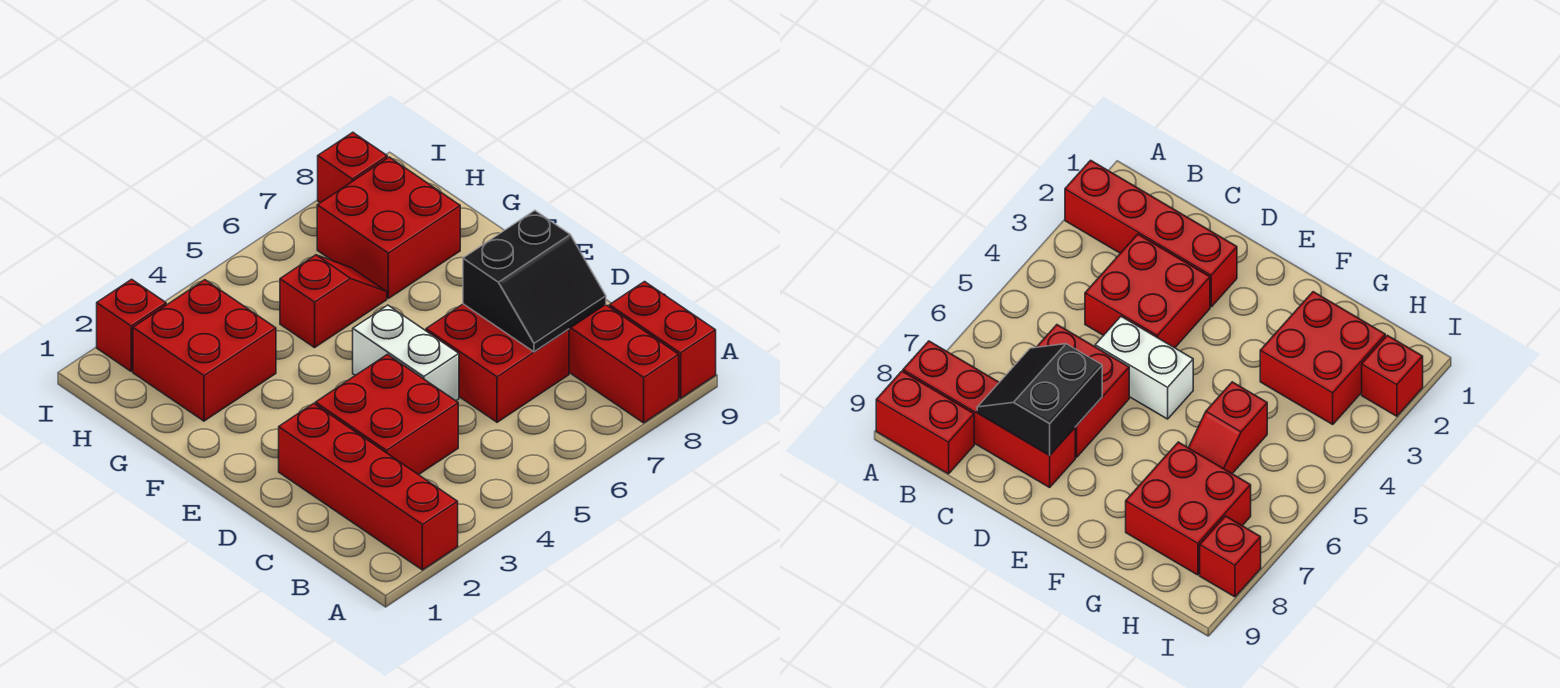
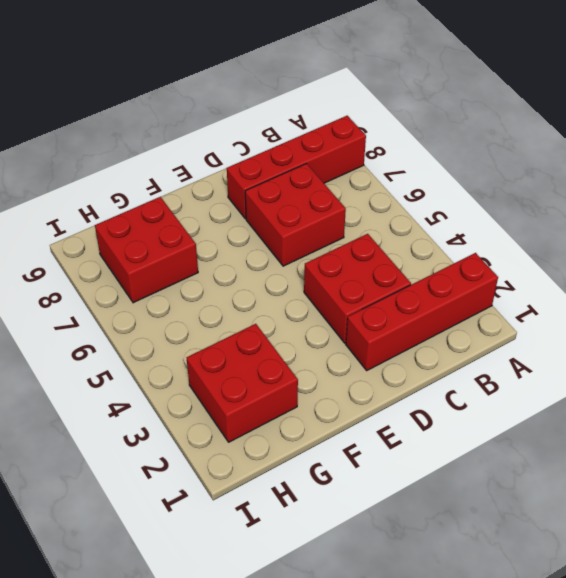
none -> red brick A9:B9 level 1
none -> white brick D5:E5 level 1
none -> red slope G5:G6 level 1 top 5

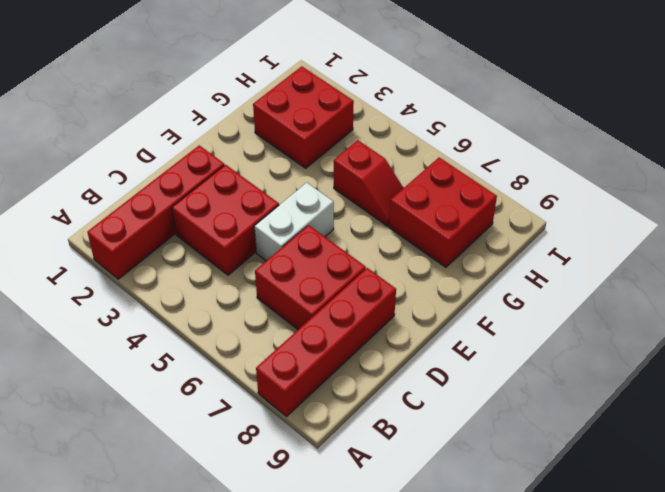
none -> red brick A9:B9 level 1
none -> red brick I2 level 1
none -> red brick I8 level 1

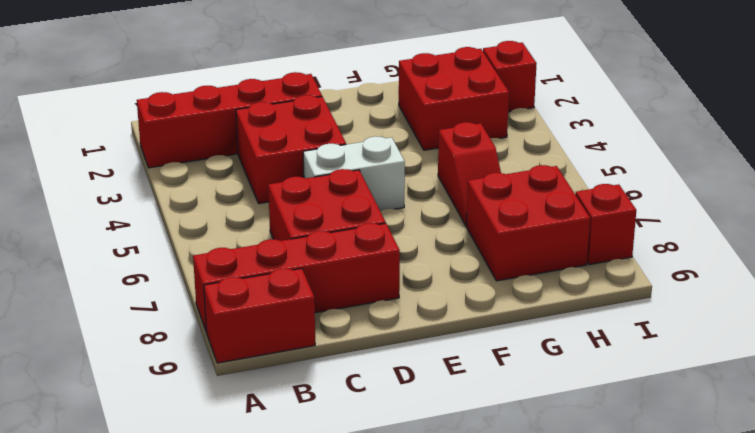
none -> black slope C7:D8 level 2 top D

